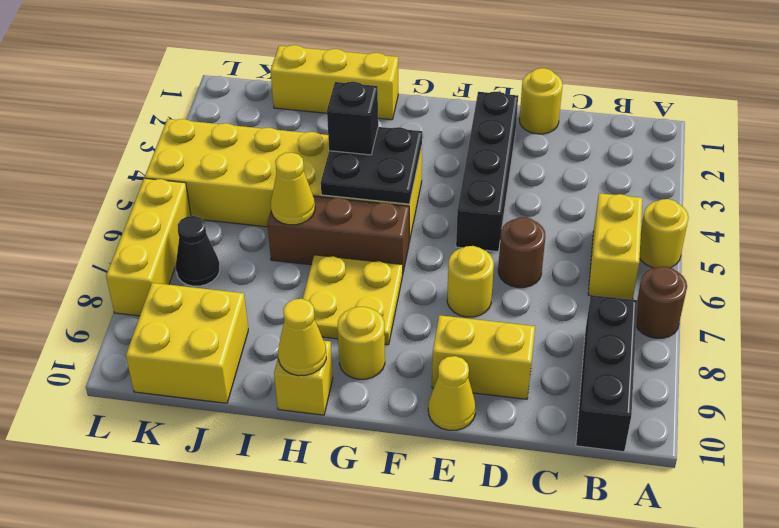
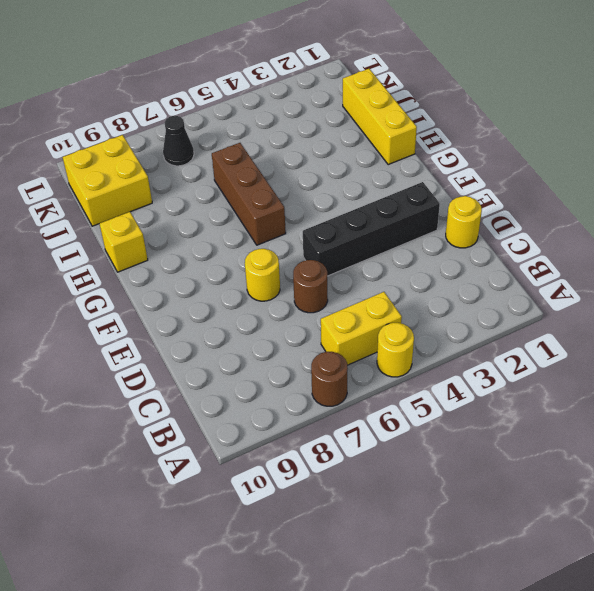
none -> black brick B8:B10 level 1
none -> yellow brick D9:E9 level 1
none -> yellow cone E10 level 1

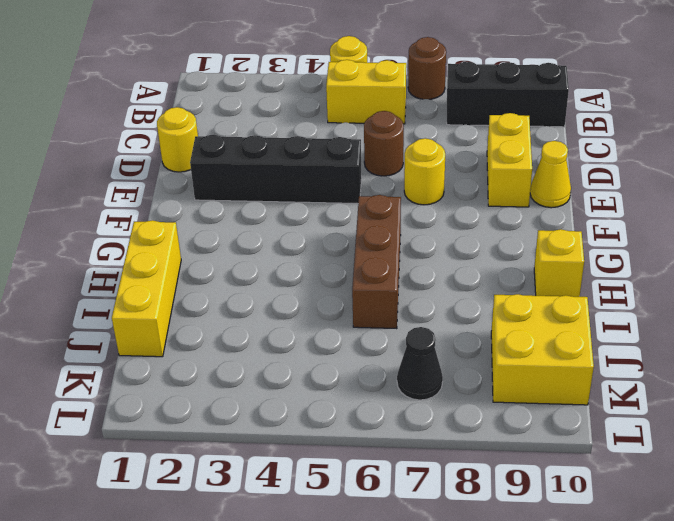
none -> yellow brick G4:L5 level 1
none -> yellow plate G7:H8 level 1
none -> yellow round brick G9 level 1

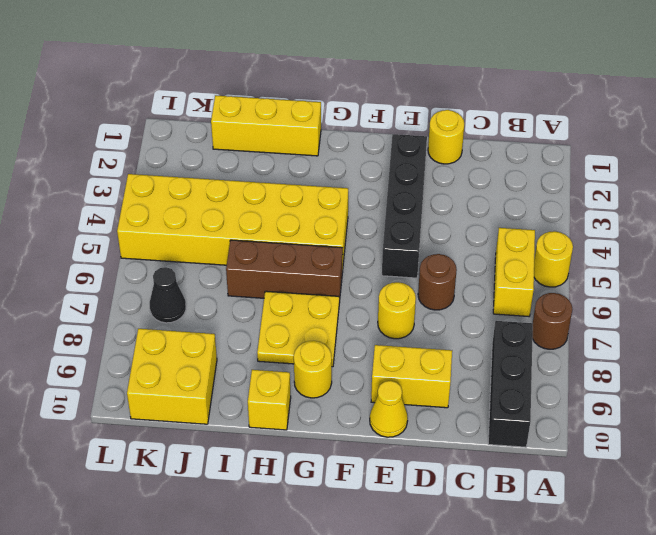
none -> yellow brick L6:L8 level 1
none -> black plate G4:H5 level 2
none -> yellow cone H10 level 2

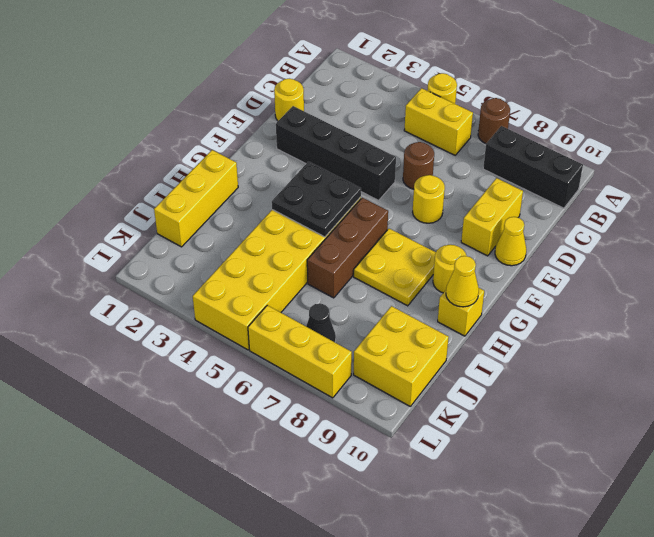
none -> yellow cone I6 level 2
none -> black brick H4 level 3

